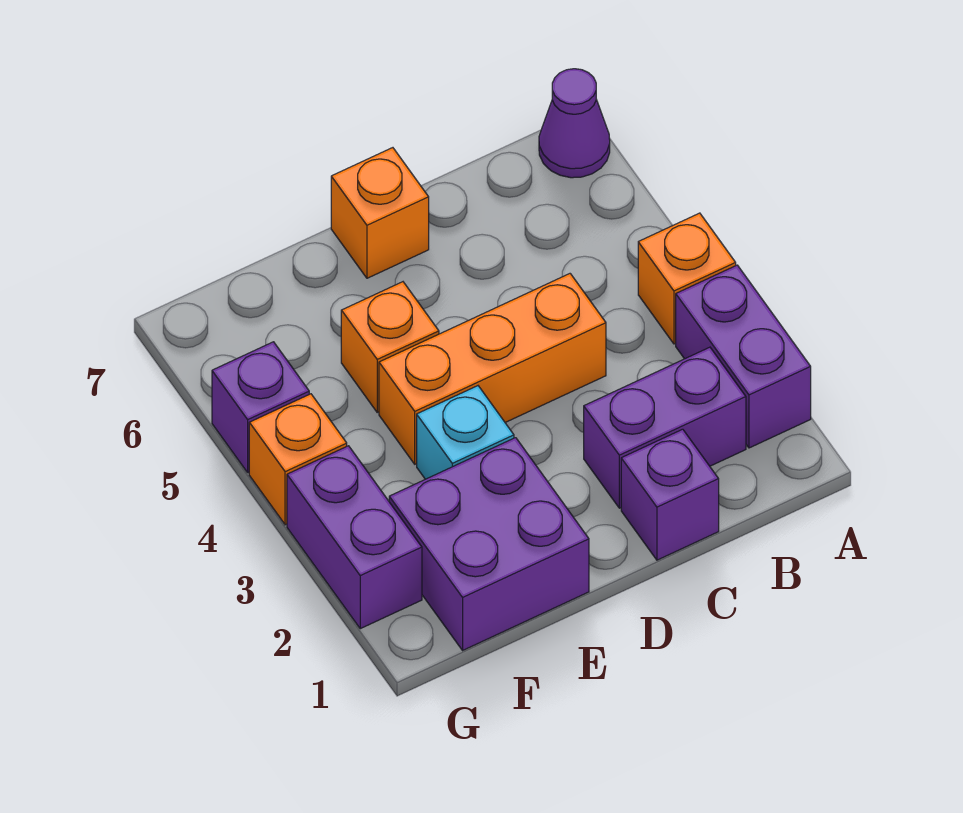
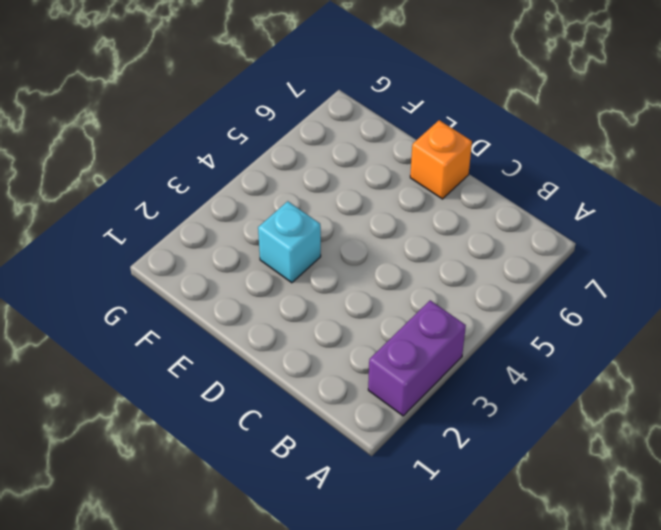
none -> orange brick A4 level 1
none -> purple cone A7 level 1
none -> purple brick B2:C2 level 1

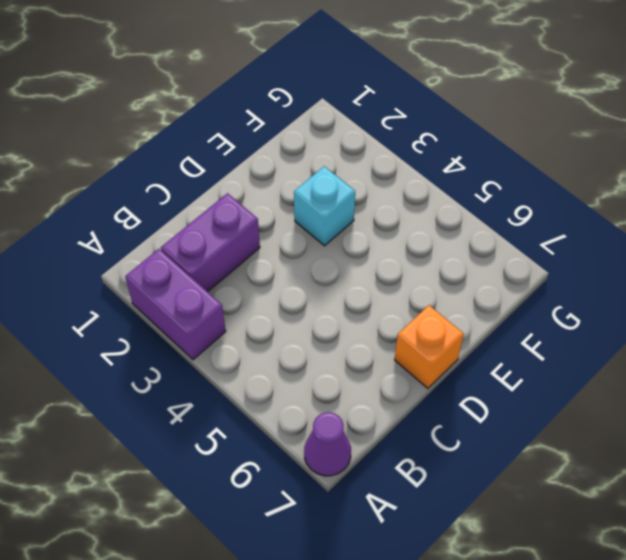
none -> orange brick A4 level 1
none -> purple brick C1 level 1
none -> orange brick C4:E4 level 1

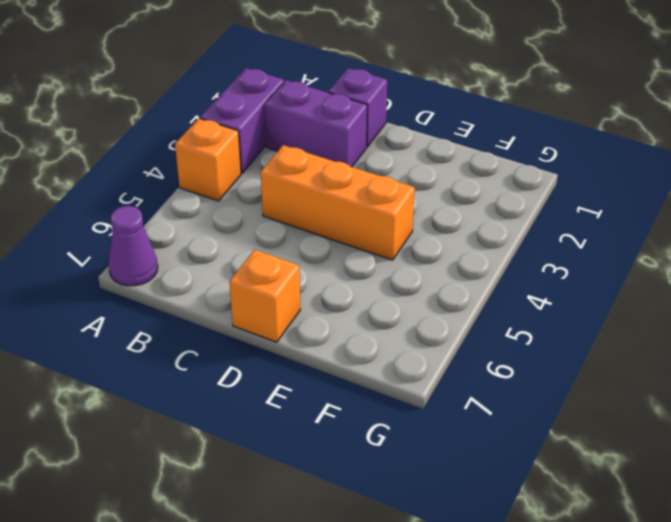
none -> purple brick E1:F2 level 1
none -> cyan brick E3 level 1
none -> orange brick E5 level 1

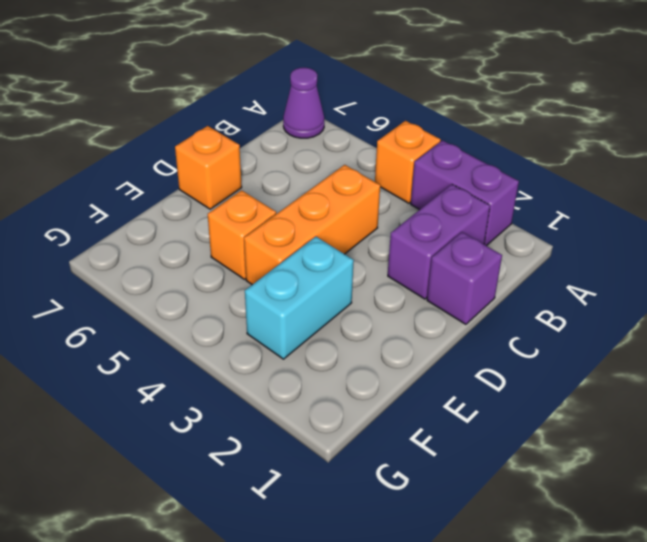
cyan brick E3:F3 level 1 -> cyan brick E3 level 1
none -> purple brick E1:F2 level 1
none -> purple brick G2:G3 level 1
none -> orange brick G4 level 1

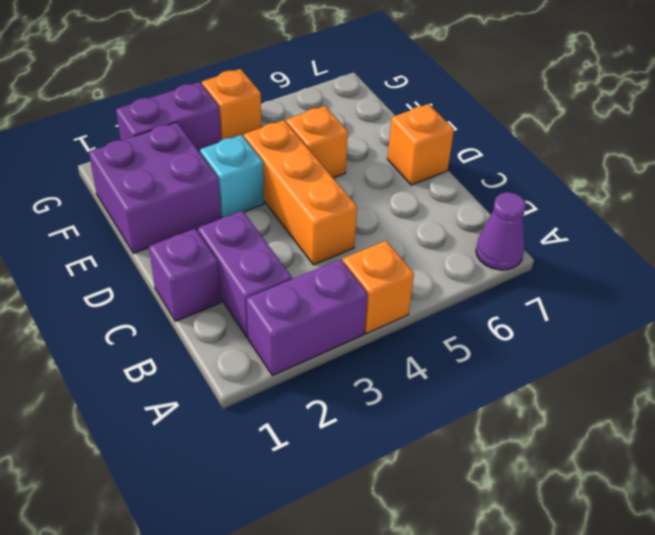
none -> purple brick G5 level 1

